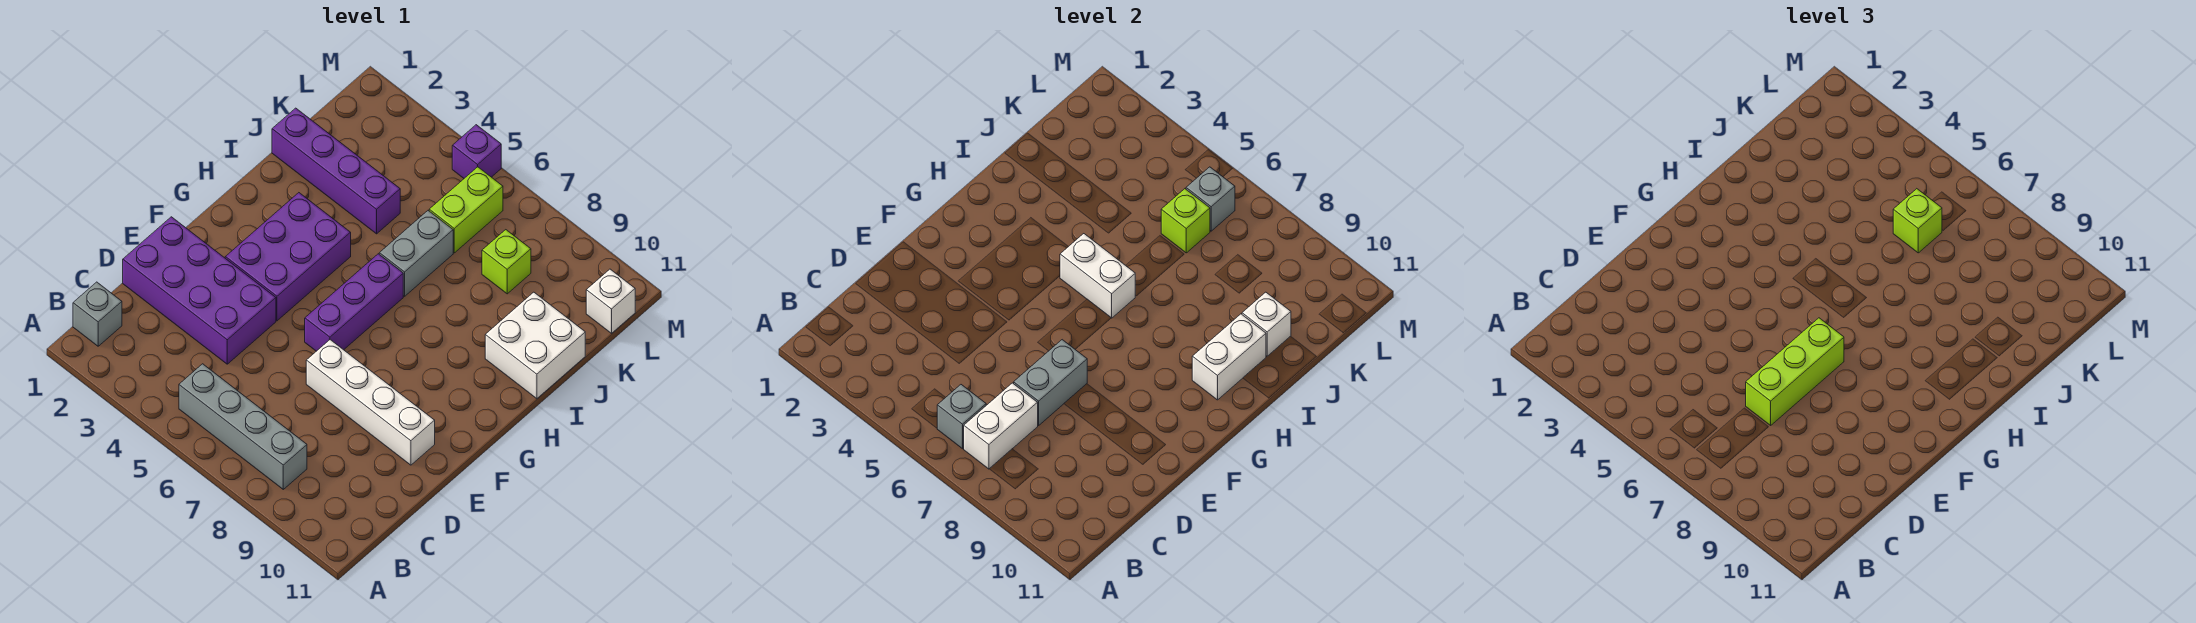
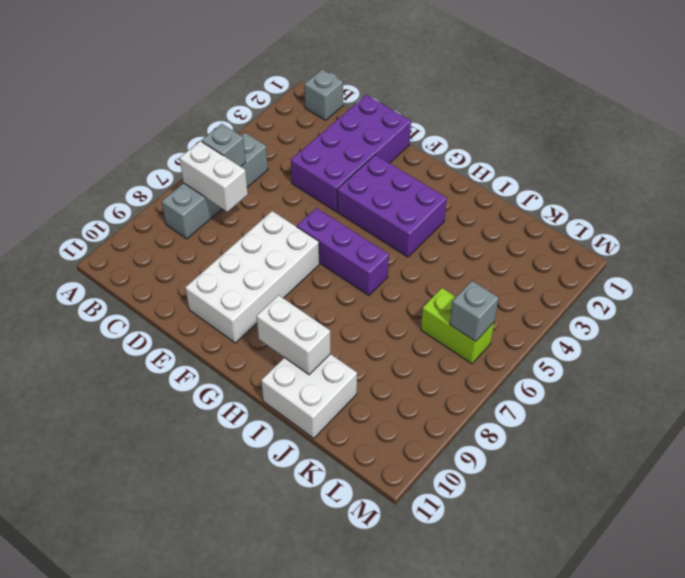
white brick E7:F10 level 1 -> white brick E7:E10 level 1
none -> grey brick I6:J6 level 1
none -> purple brick J1:J4 level 1
none -> lime brick K8 level 1

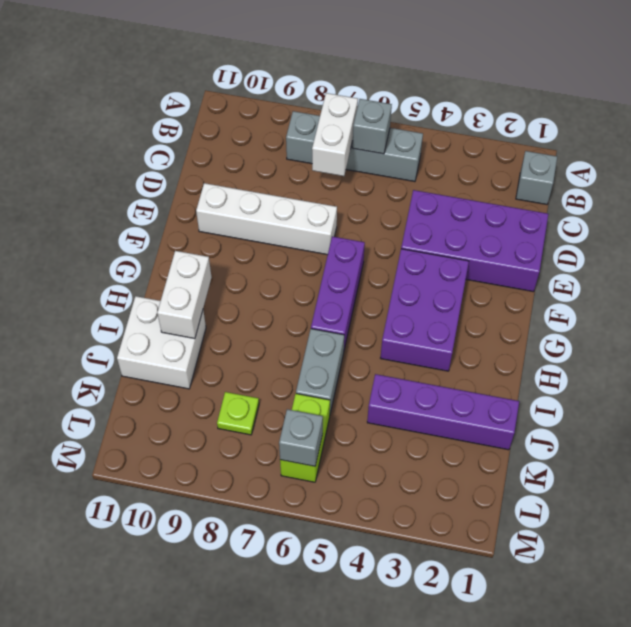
lime plate K8 level 1 -> lime brick K8 level 1
none -> white brick L11 level 1
none -> purple brick M5 level 1
none -> grey brick D7:E7 level 2

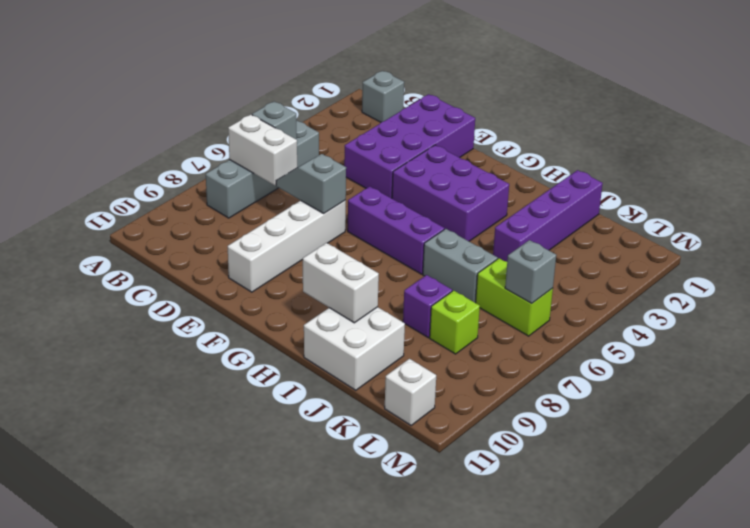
grey slope D7:E7 level 2 top E -> grey brick D7:E7 level 2
purple brick J8 level 1 -> purple brick M5 level 1
none -> white brick H5:H6 level 2
none -> white brick J10 level 2
none -> lime brick K6 level 2

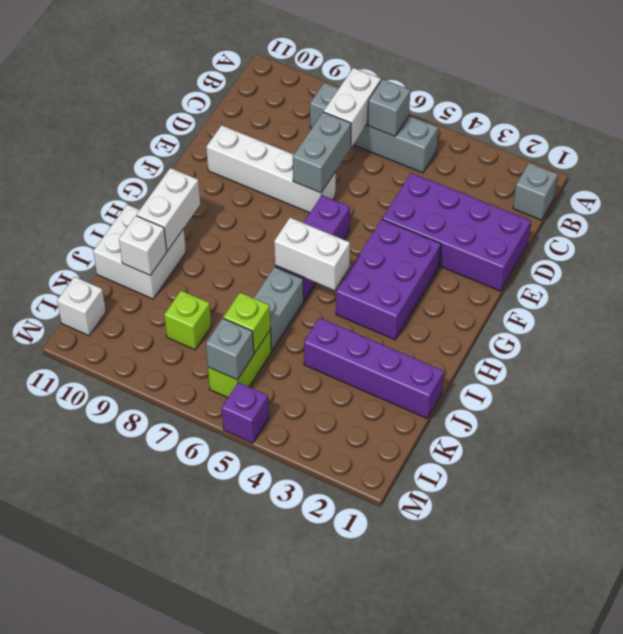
none -> lime brick D7:F7 level 3
none -> lime brick K6 level 3

